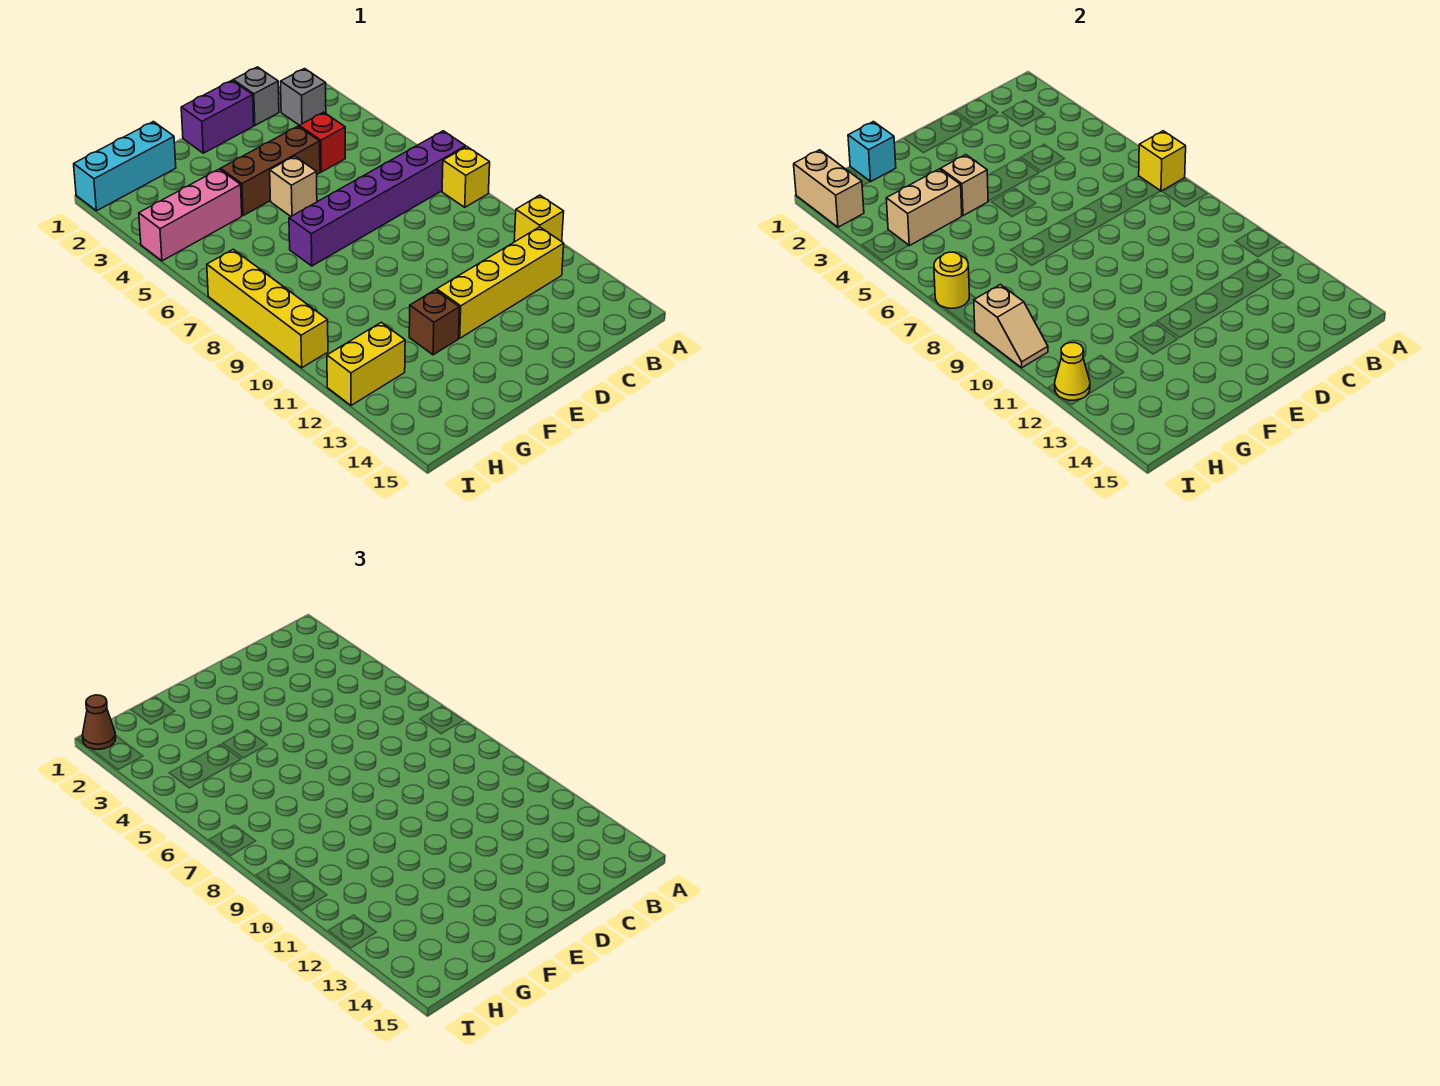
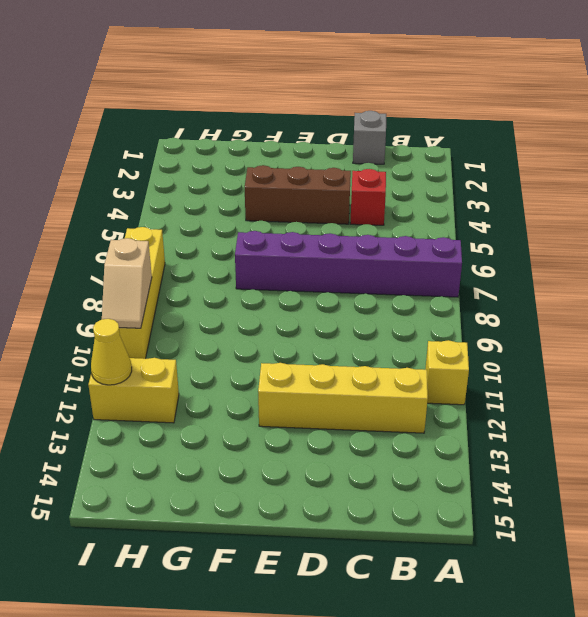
none -> yellow brick A8 level 1
none -> grey brick B2 level 1
none -> purple brick D1:E1 level 1

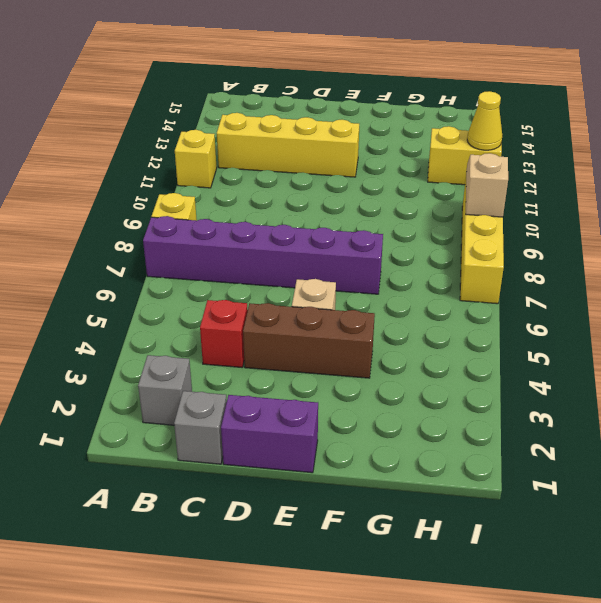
none -> brown brick F12 level 1
none -> cyan brick G1:I1 level 1
none -> pink brick G4:I4 level 1

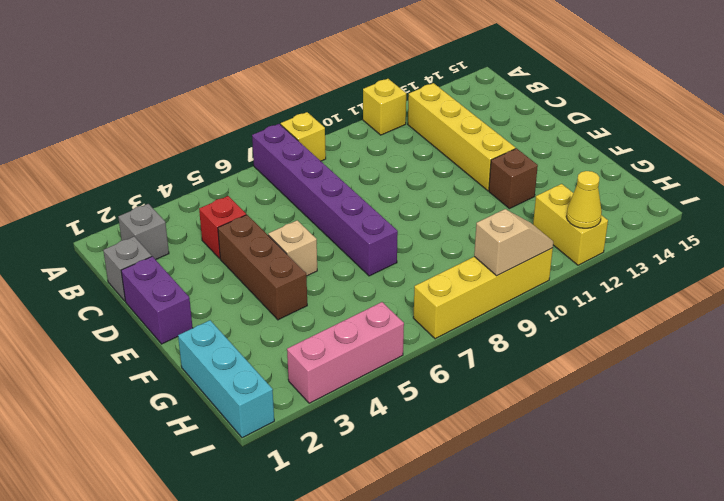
pink brick I3:I5 level 1 -> pink brick G4:I4 level 1
none -> yellow brick A7 level 2
none -> tan brick F4 level 2
none -> cyan brick G1 level 2

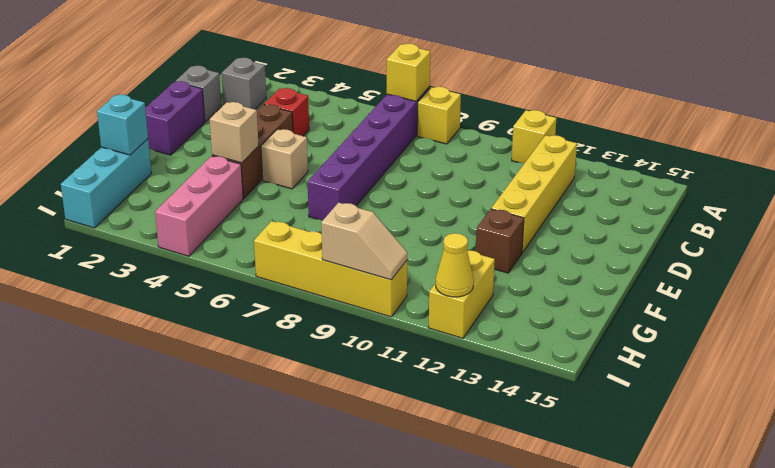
none -> tan brick G4:H4 level 2
none -> tan brick I1:I2 level 2
none -> yellow round brick I7 level 2

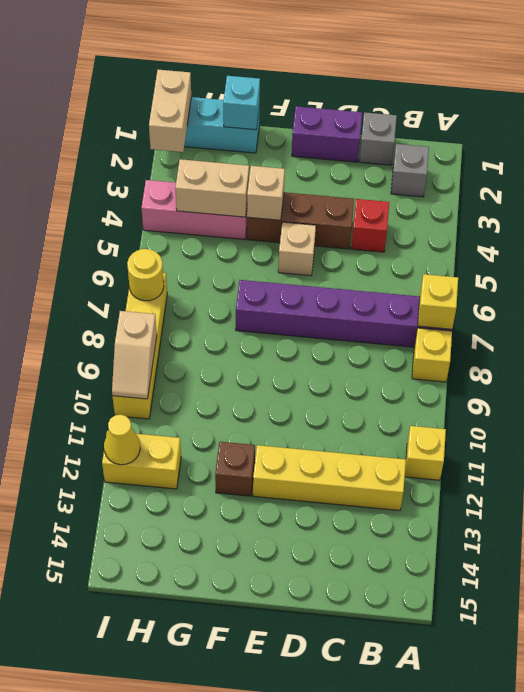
none -> brown cone I1 level 3

